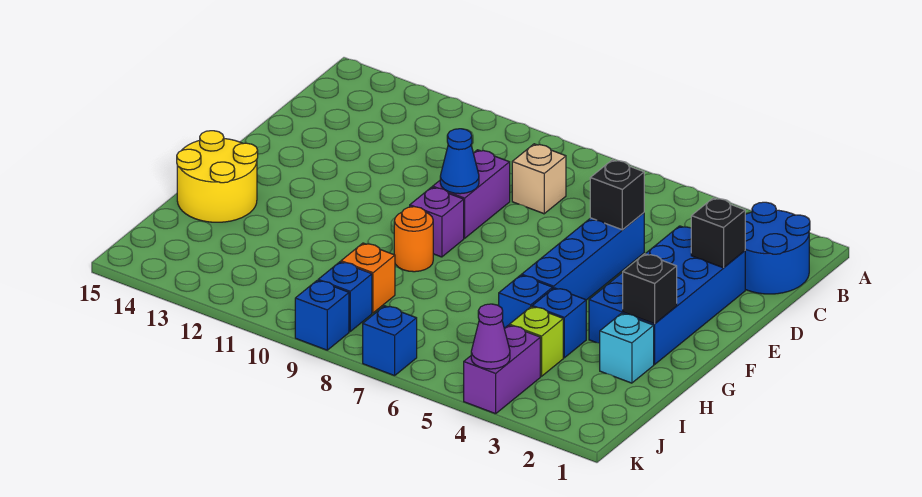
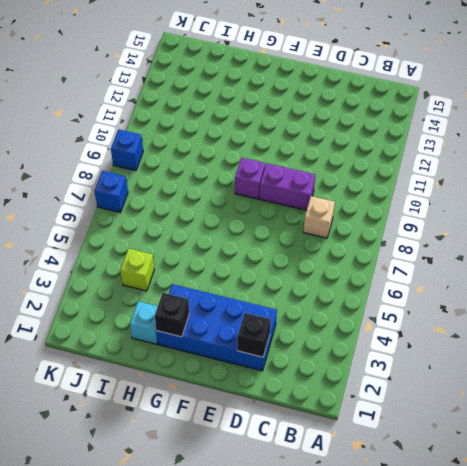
none -> blue round brick B1:C2 level 1
none -> blue brick D5:G5 level 1
none -> orange round brick G9 level 1

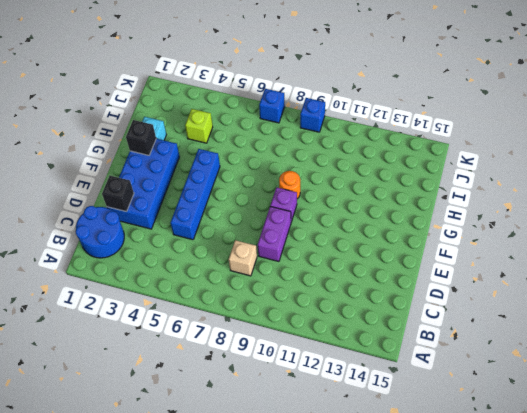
none -> yellow round brick G14:H15 level 1
none -> blue brick H4 level 1
none -> blue brick H5 level 1

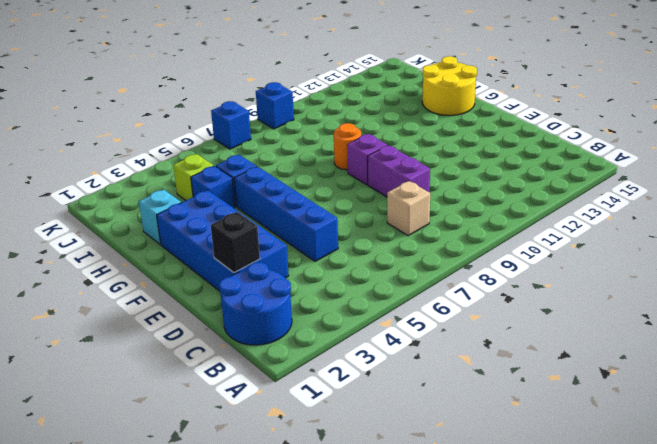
none -> orange brick I9 level 1
none -> purple brick J4:K4 level 1
none -> blue brick J9 level 1

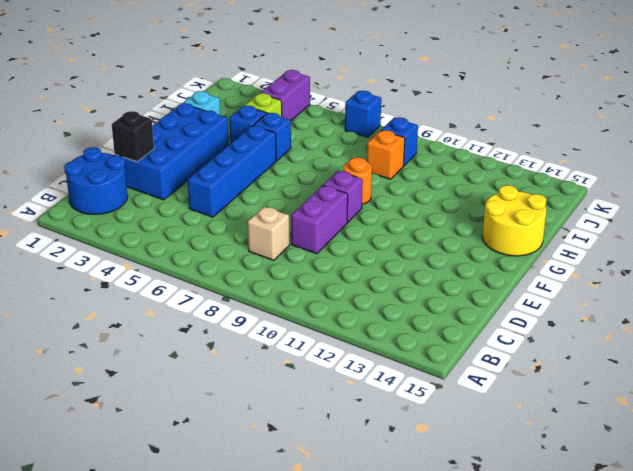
none -> blue brick K9 level 1
none -> black brick D5 level 2
none -> blue cone E9 level 2

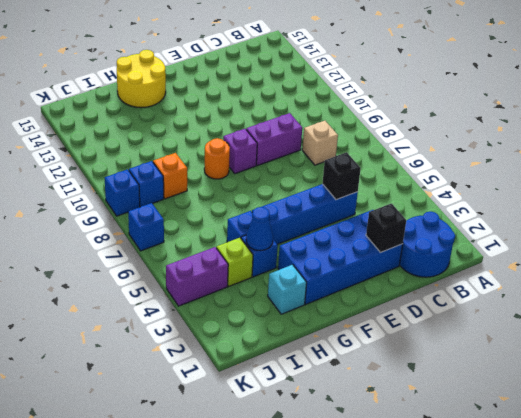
blue cone H4 level 2 -> blue cone E9 level 2
none -> black brick G2 level 2
none -> purple cone K4 level 2

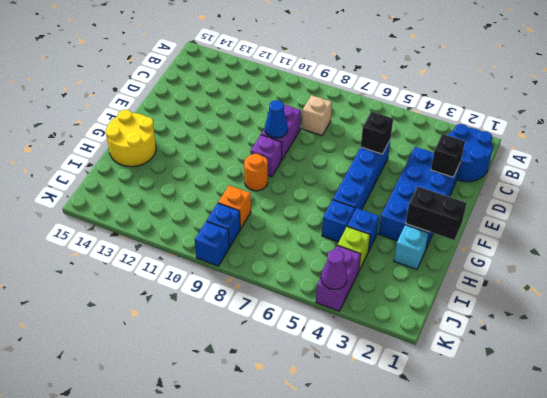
black brick G1:G2 level 2 -> black brick G2 level 2
none -> blue brick K7 level 1

